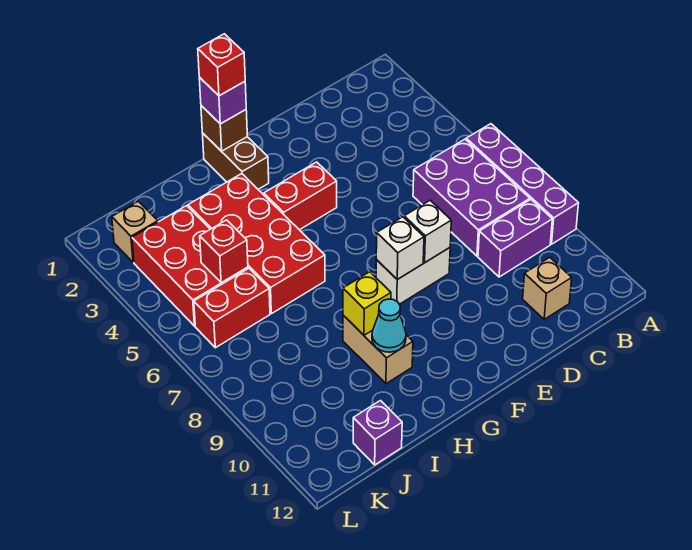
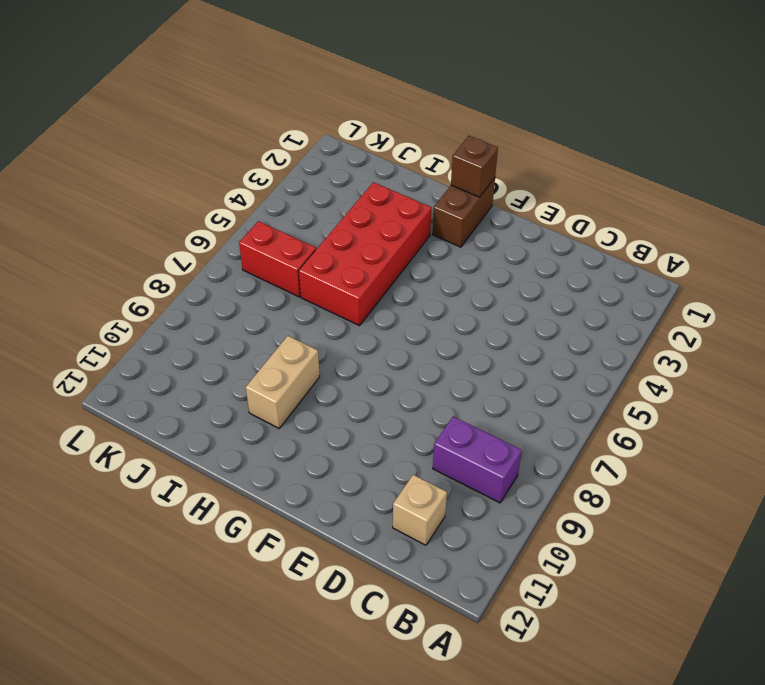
none -> purple brick A6:A9 level 1
none -> purple brick B6:C8 level 1
none -> white brick E8:F8 level 1

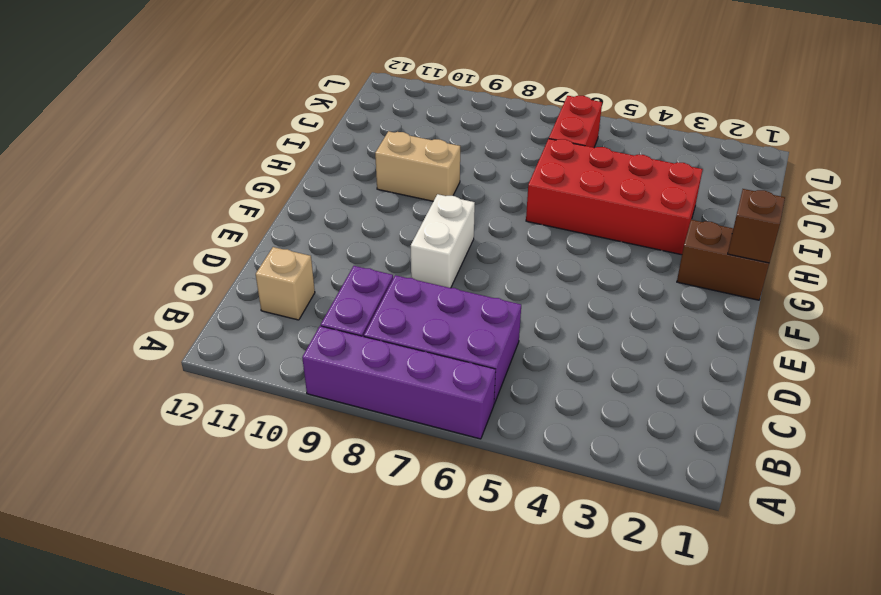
none -> red brick F4:G4 level 1
none -> red brick J3:K5 level 1
none -> purple brick J12 level 1

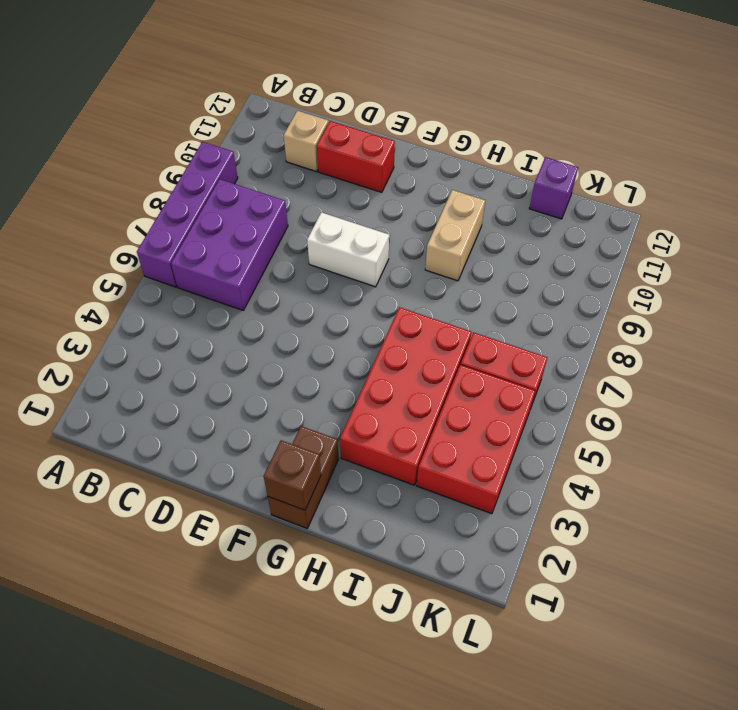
red brick D11:E11 level 1 -> red brick F4:G4 level 1
none -> purple brick B9:C9 level 1
none -> tan brick K2 level 1
none -> white brick E8 level 2

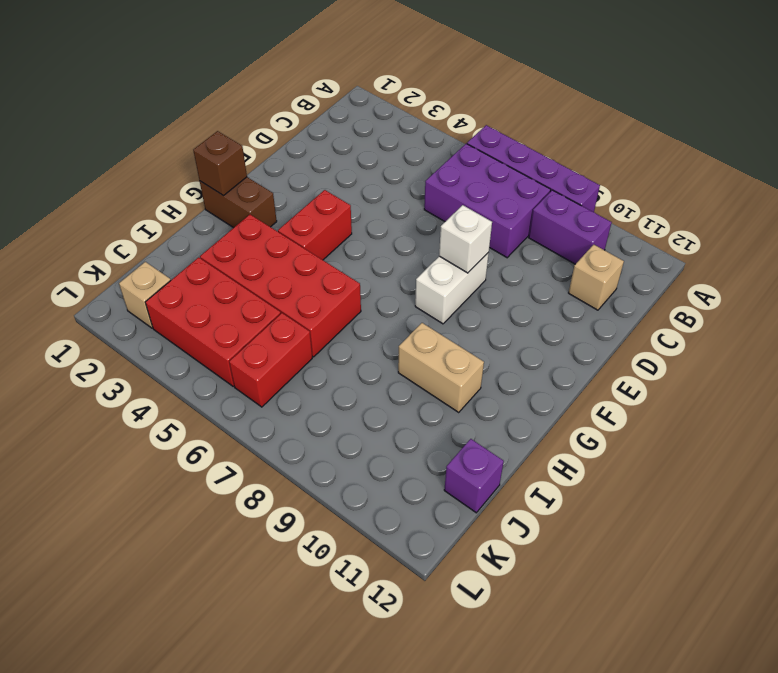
purple brick B9:B10 level 1 -> purple brick B9:C9 level 1
none -> white brick F8 level 2
none -> yellow brick H9 level 2
none -> cyan cone H10 level 2

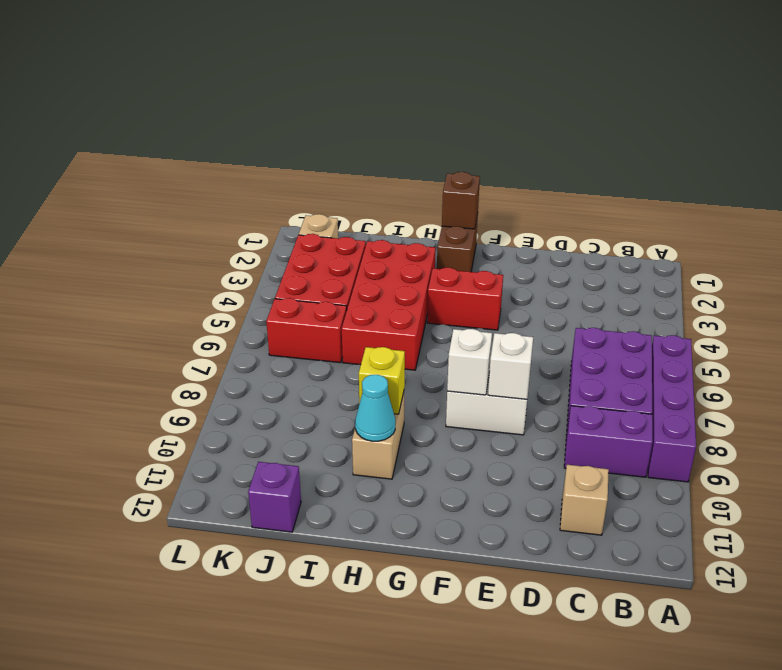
none -> red brick J5 level 2
none -> purple brick G1 level 3
none -> red brick G1 level 4

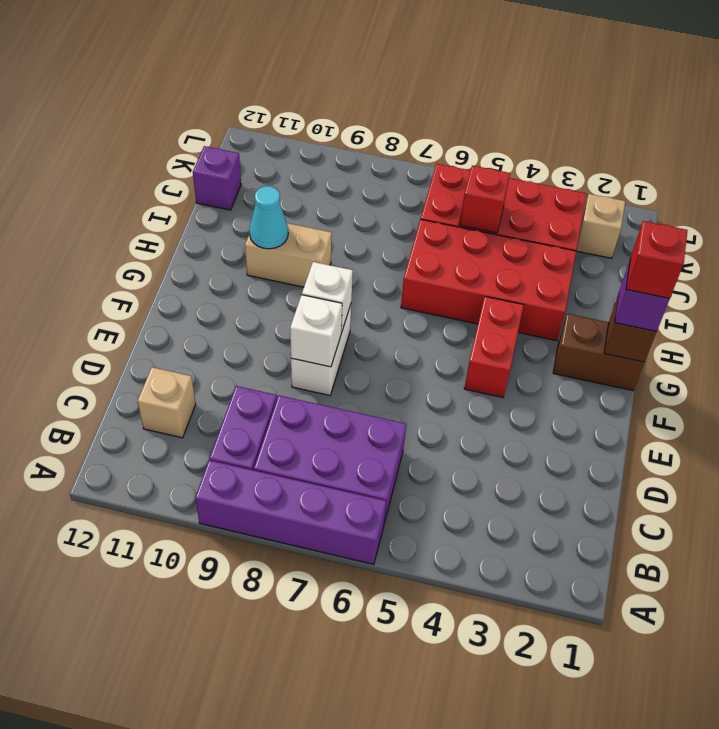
none -> yellow brick H9 level 2

